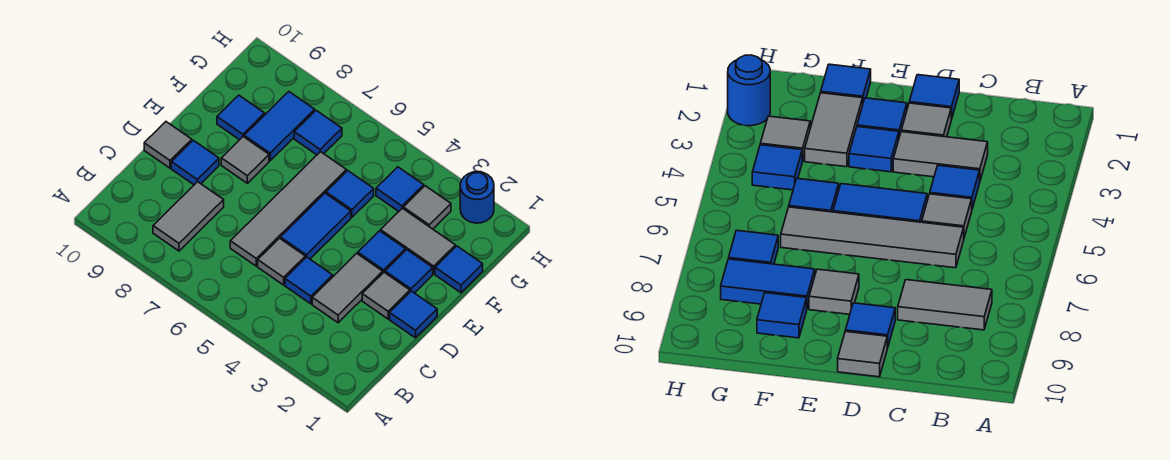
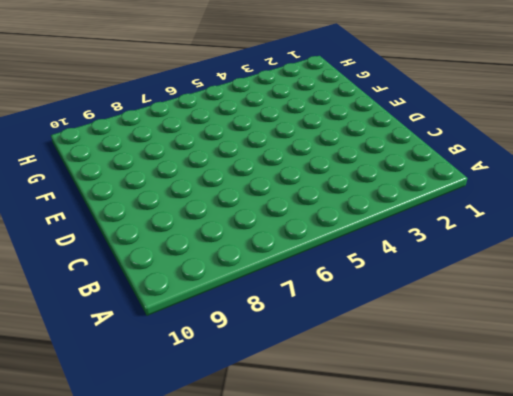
none -> grey tile B8:C8 level 1
none -> grey tile C3:D3 level 1
none -> blue tile C4 level 1

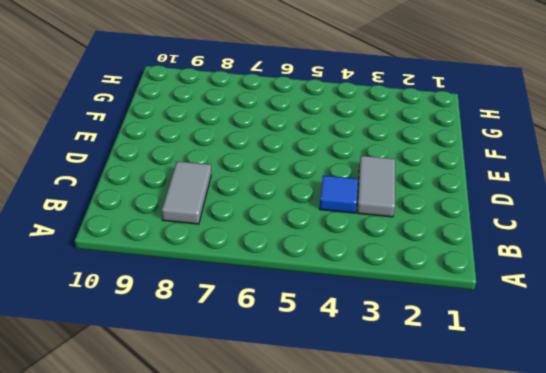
none -> grey tile C5 level 1
none -> grey tile C6:F6 level 1
none -> blue tile D1 level 1

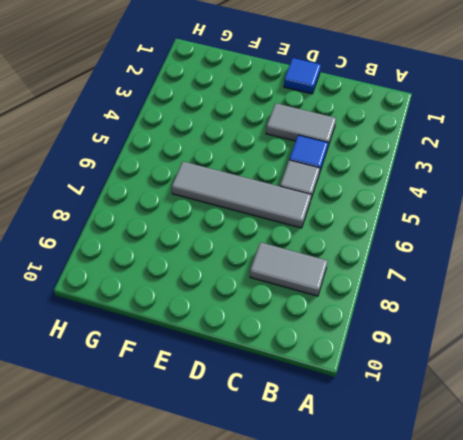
none -> grey tile D2 level 1
none -> blue tile D5:E5 level 1
none -> blue tile D9 level 1

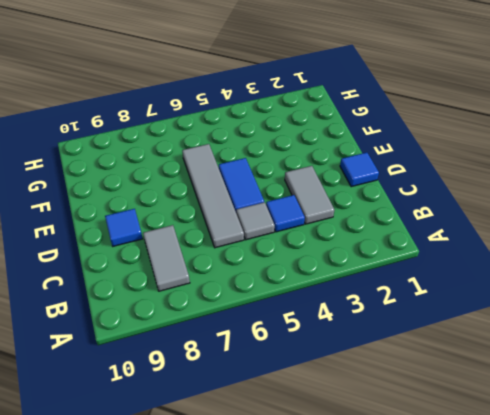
none -> grey tile D2 level 1
none -> grey tile D10 level 1
none -> blue tile E2 level 1

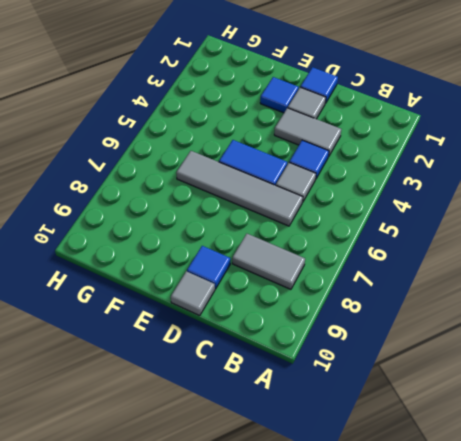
none -> blue tile E3 level 1
none -> grey tile E8 level 1
none -> blue tile F1 level 1

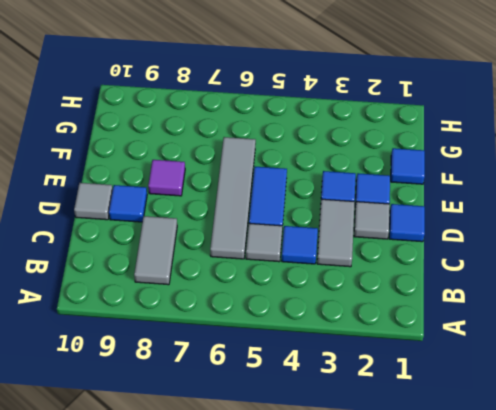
purple tile E8 level 1 -> grey tile E8 level 1
none -> grey tile F2:F3 level 1
none -> blue tile F5 level 1
none -> blue tile F8:G8 level 1

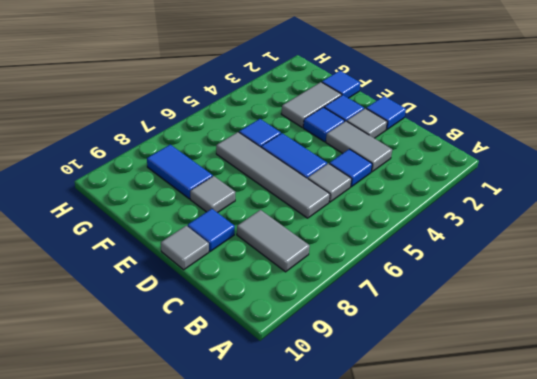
none -> blue tile F9 level 1
none -> grey tile G3 level 1
none -> blue tile G4 level 1

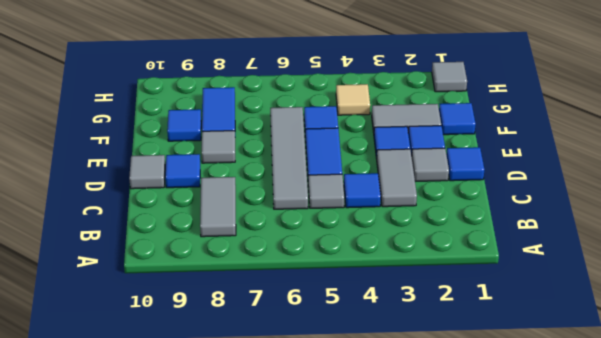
tan tile G4 level 1 -> blue tile G4 level 1
grey tile H1 level 1 -> grey tile G3 level 1
none -> blue tile G7 level 1
none -> blue round brick H2 level 1

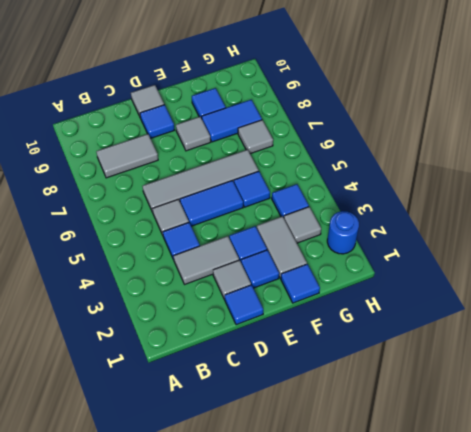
grey tile G7 level 1 -> blue tile G7 level 1

